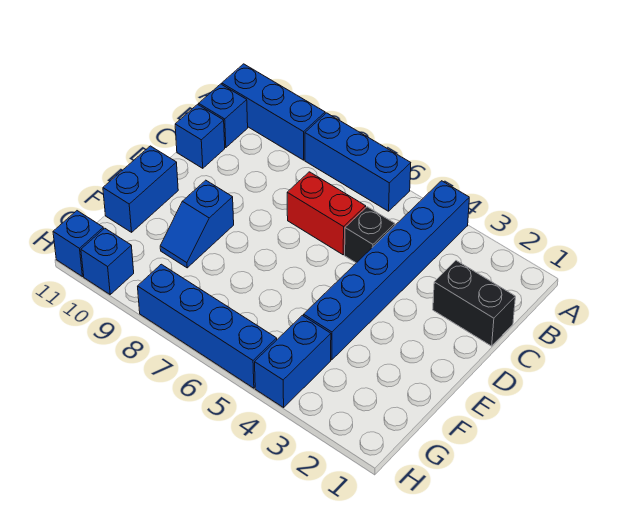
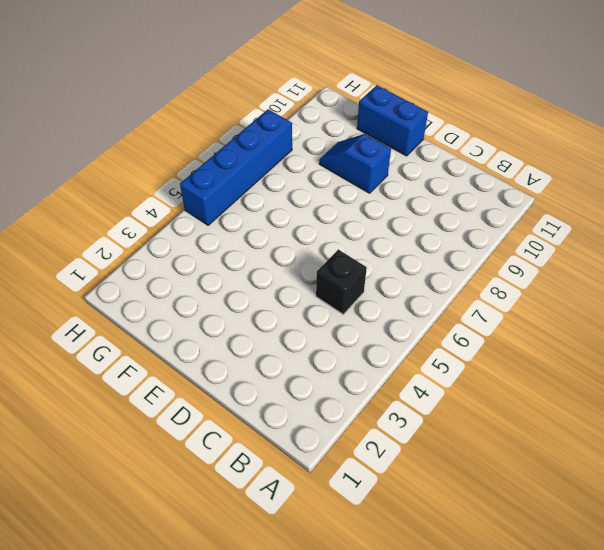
none -> blue brick A4:F4 level 1
none -> blue brick A6:A8 level 1
none -> blue brick A9:A11 level 1

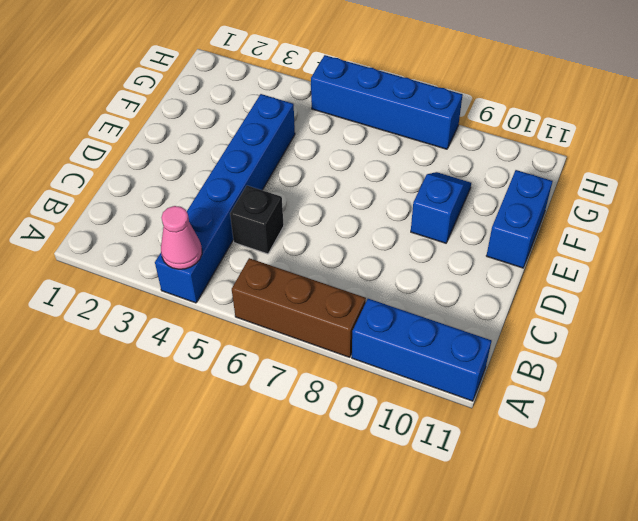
pink cone A4 level 2 -> none
brown brick A6:A8 level 1 -> blue brick A6:A8 level 1
none -> blue brick B11 level 1
none -> black brick C1:C2 level 1
none -> red brick C6:C7 level 1

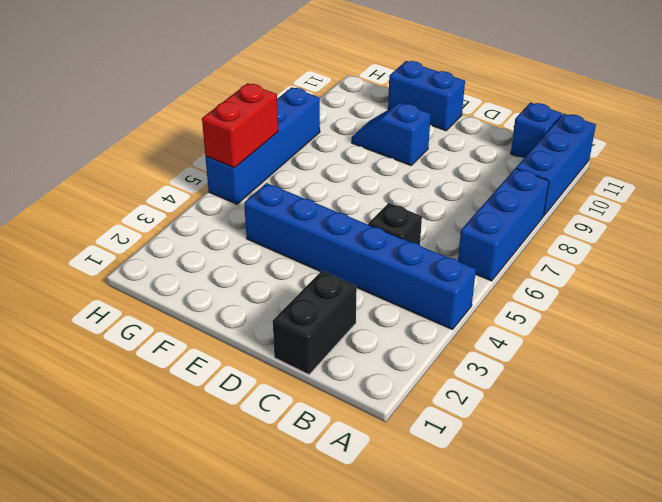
red brick H5:H6 level 2 -> red brick C6:C7 level 1
none -> blue brick C11 level 1
none -> blue brick G4:H4 level 1
none -> blue brick H10 level 1

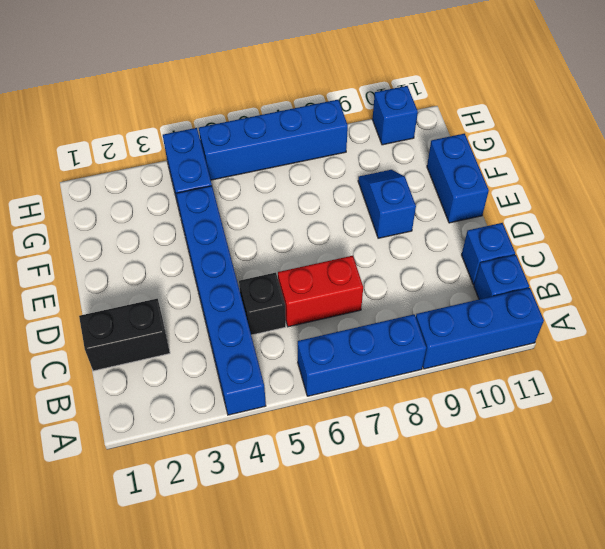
none -> blue brick H11 level 1

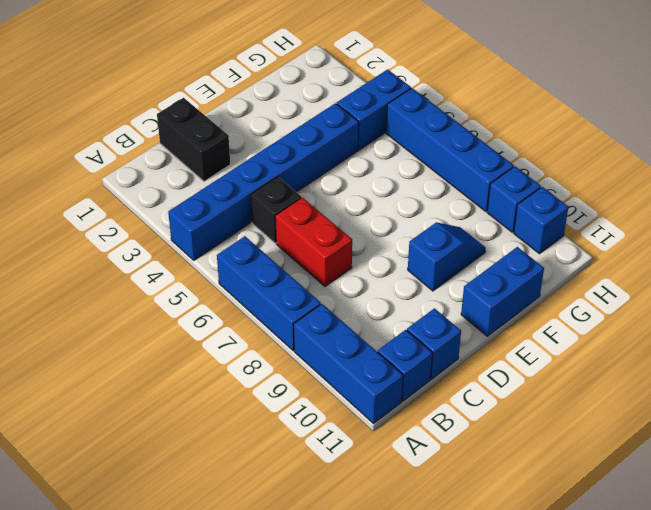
blue brick H9 level 1 -> blue brick H11 level 1

